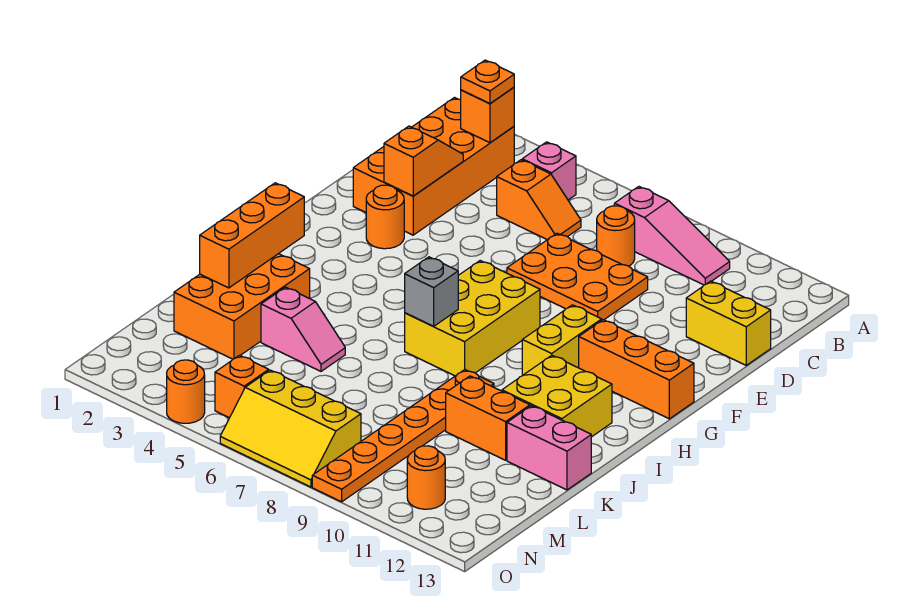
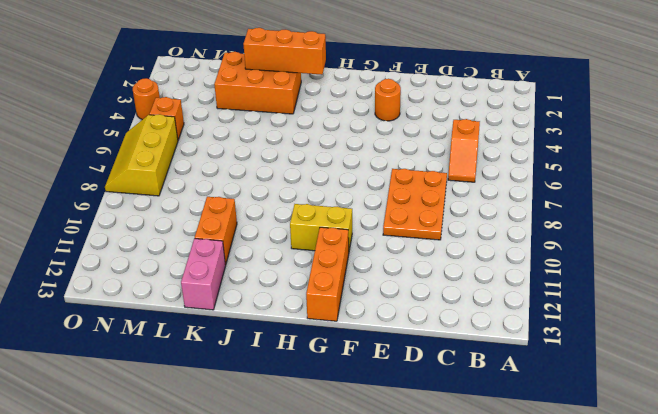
none -> orange brick B2:E3 level 1
none -> pink brick B5 level 1
none -> pink slope B8:B10 level 1 top 8

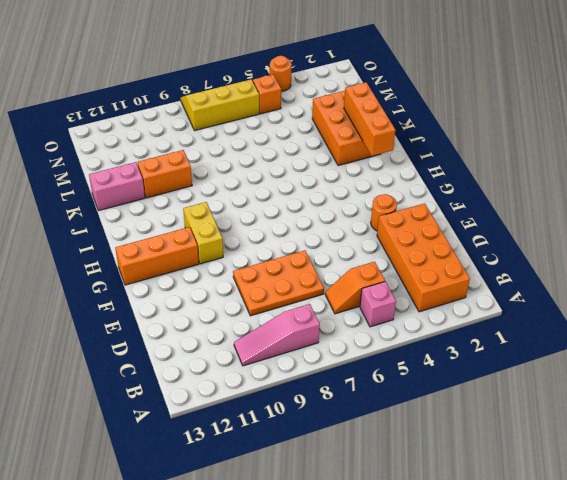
none -> orange round brick C8 level 1
none -> yellow brick D12:D13 level 1
none -> yellow brick G7:I8 level 1

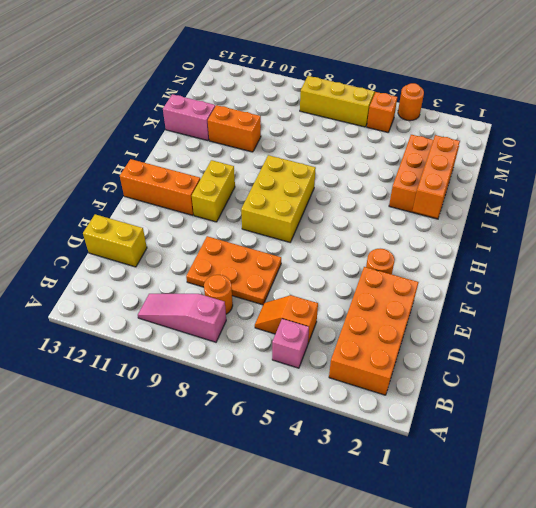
none -> yellow brick I11:J12 level 1
none -> orange plate J9:O9 level 1
none -> pink slope K4:K5 level 1 top 4

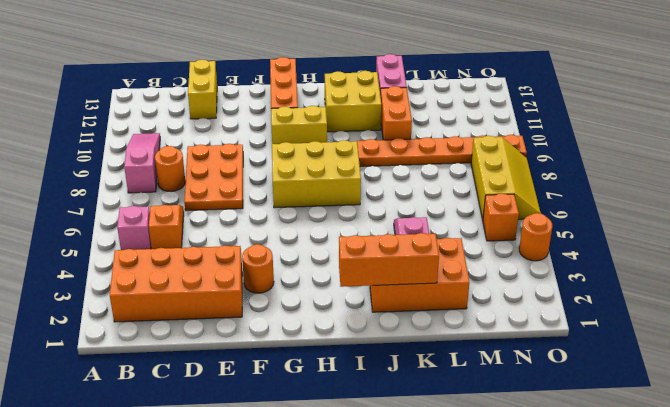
none -> orange round brick N11 level 1
none -> orange brick B3 level 2
none -> orange slope D3:E3 level 2 top E

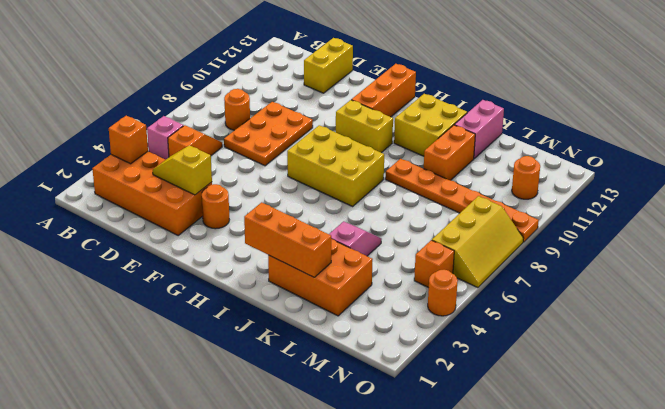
yellow slope D3:E3 level 2 top E -> orange slope D3:E3 level 2 top E
none -> pink slope B8:B10 level 1 top 8
none -> grey brick I7 level 2
none -> orange plate B3 level 3

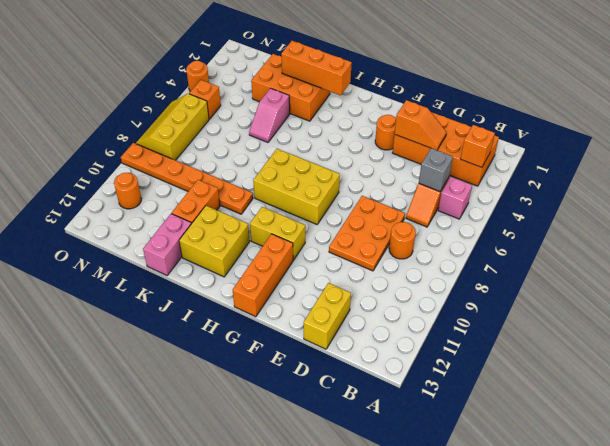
grey brick C5 level 2 -> grey brick I7 level 2
none -> pink slope B8:B10 level 1 top 8
none -> orange plate B3 level 3

